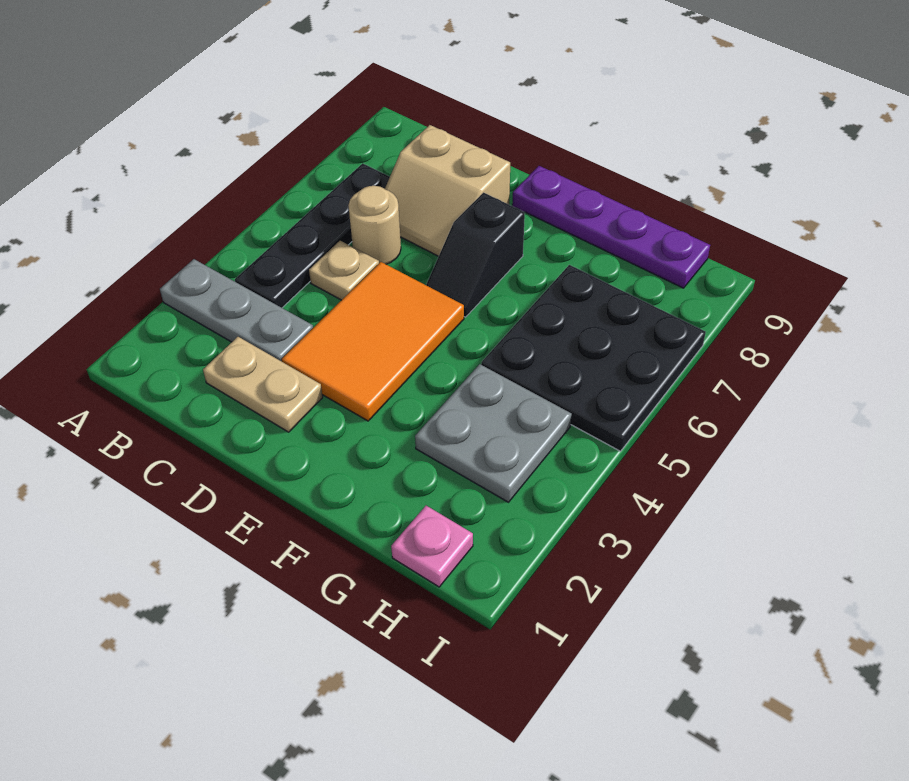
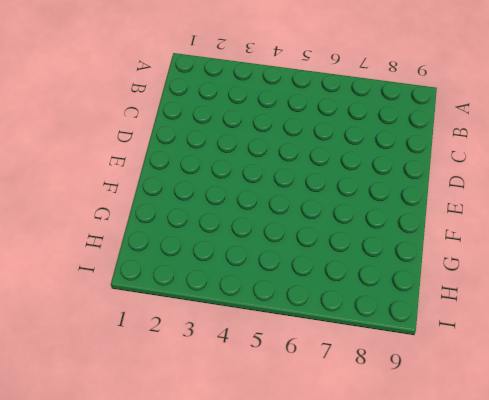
none -> grey plate A3:C3 level 1
none -> black plate B4:B7 level 1
none -> tan plate C2:D2 level 1

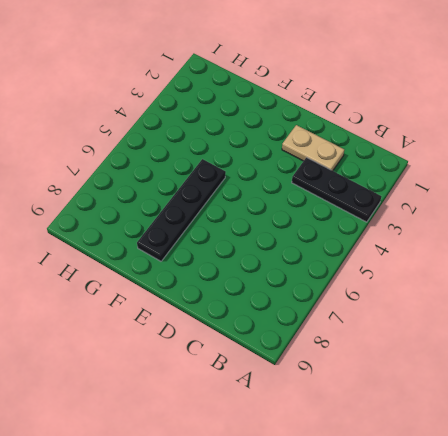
black plate A3:C3 level 1 -> grey plate A3:C3 level 1
black plate F5:F8 level 1 -> black plate B4:B7 level 1
none -> tan plate C5 level 1
none -> tan round brick C6 level 1
none -> tan slope C7:D8 level 1 top 8

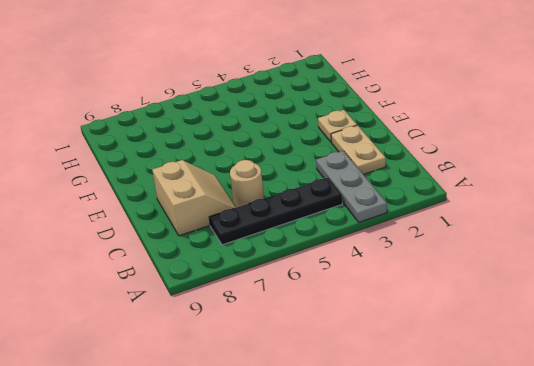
tan plate E2 level 1 -> tan plate C5 level 1
none -> orange tile D3:E5 level 1
none -> black slope E6:E7 level 1 top 7
none -> purple plate E9:H9 level 1

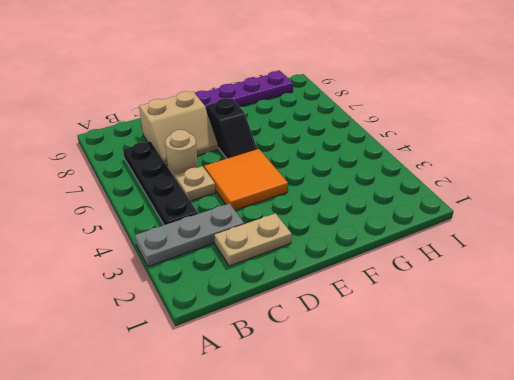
orange tile D4:E5 level 1 -> orange tile D3:E5 level 1
none -> grey plate G3:H4 level 1
none -> black plate G5:I7 level 1
none -> pink plate H1 level 1

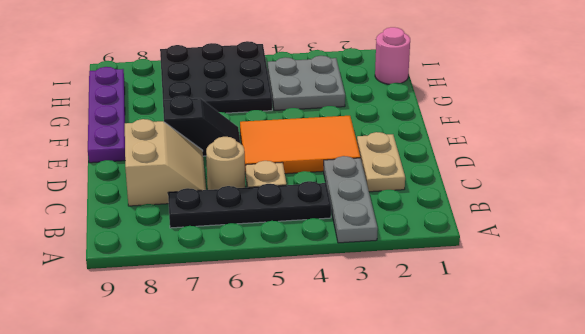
pink round brick H1 level 1 -> pink plate H1 level 1

